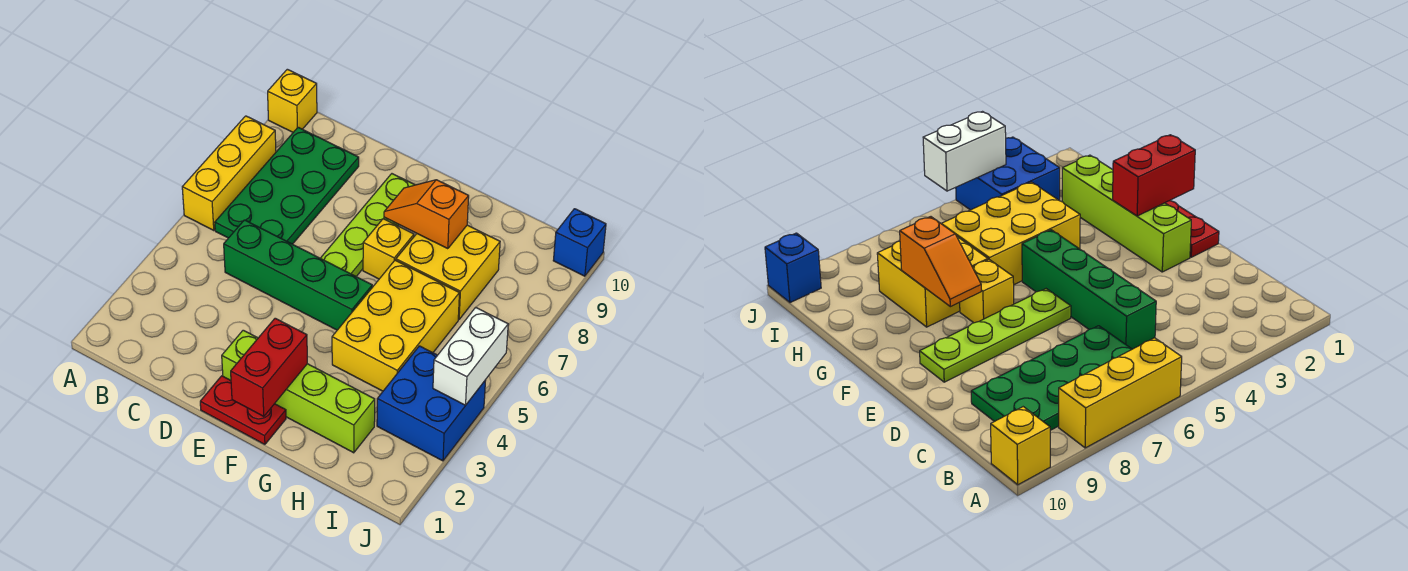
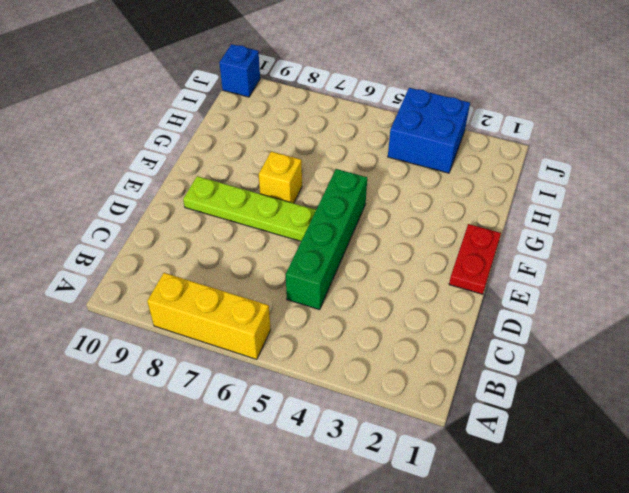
none -> yellow brick A10 level 1
none -> green plate B6:C9 level 1
none -> lime brick E2:H2 level 1

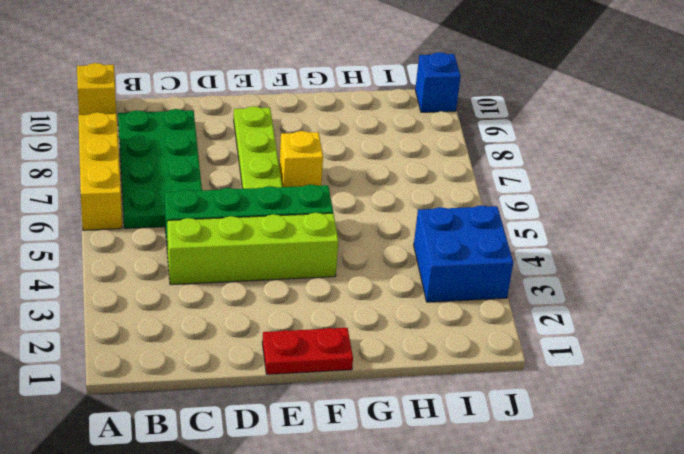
lime brick C4:F4 level 1 -> lime brick E2:H2 level 1
none -> yellow brick G4:H6 level 1
none -> yellow brick G7:H8 level 1
none -> red brick F1:F2 level 2

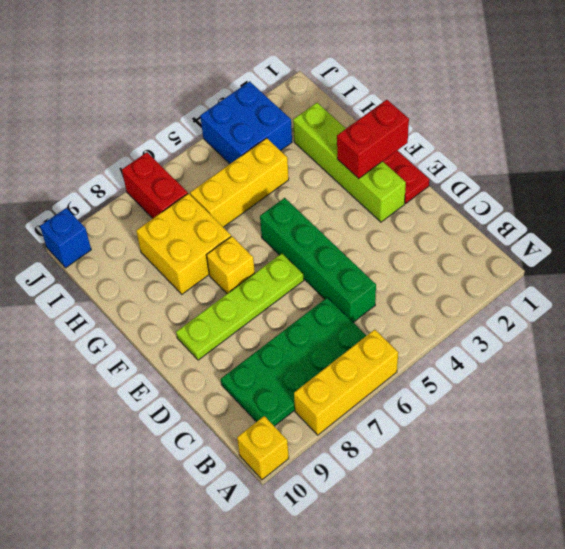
yellow brick H4:H6 level 1 -> yellow brick G4:H6 level 1
red brick I7:J7 level 1 -> none
none -> orange slope F8:G8 level 2 top G
none -> white brick J4:J5 level 2

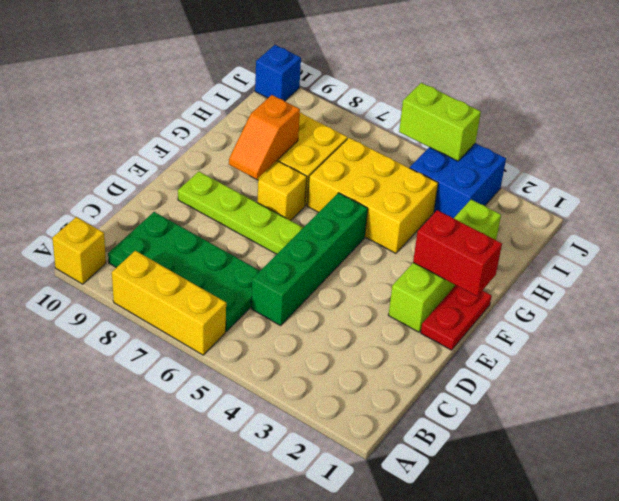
lime brick J4:J5 level 2 -> white brick J4:J5 level 2

